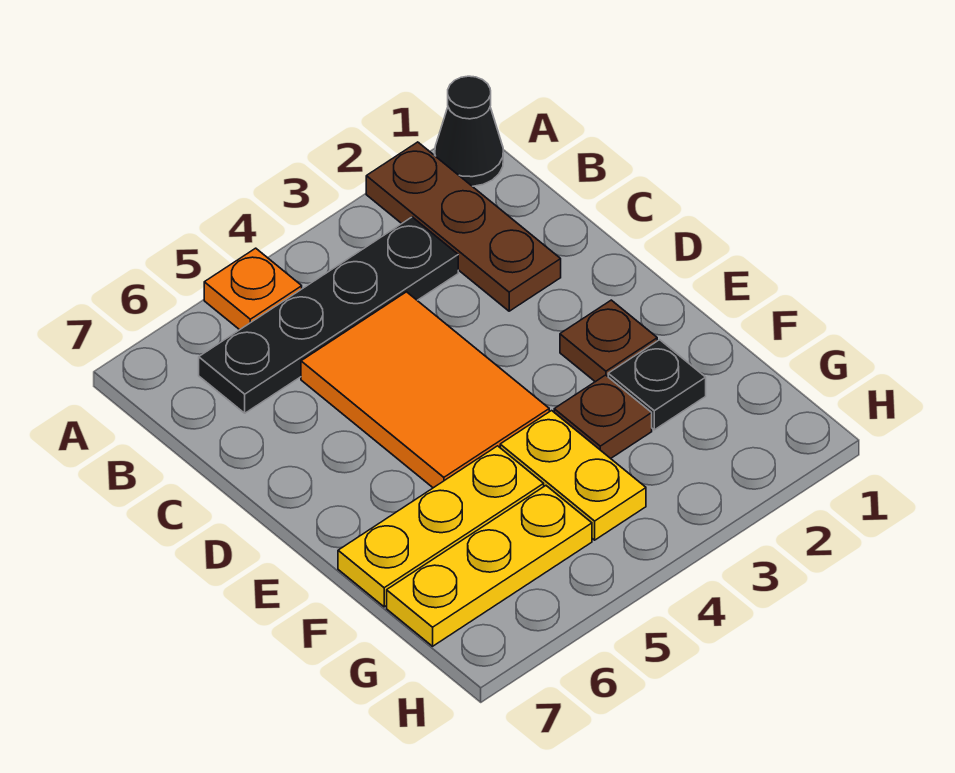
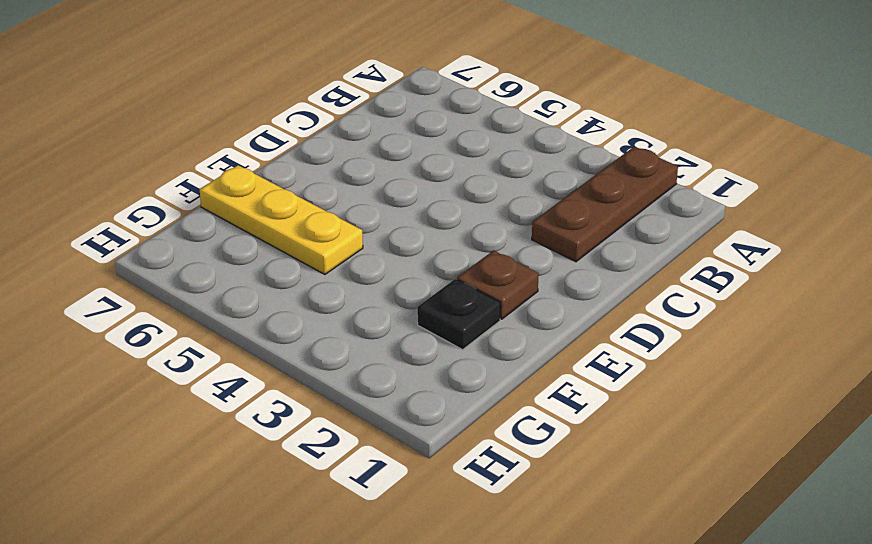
none -> black cone A1 level 1
none -> orange plate A5 level 1

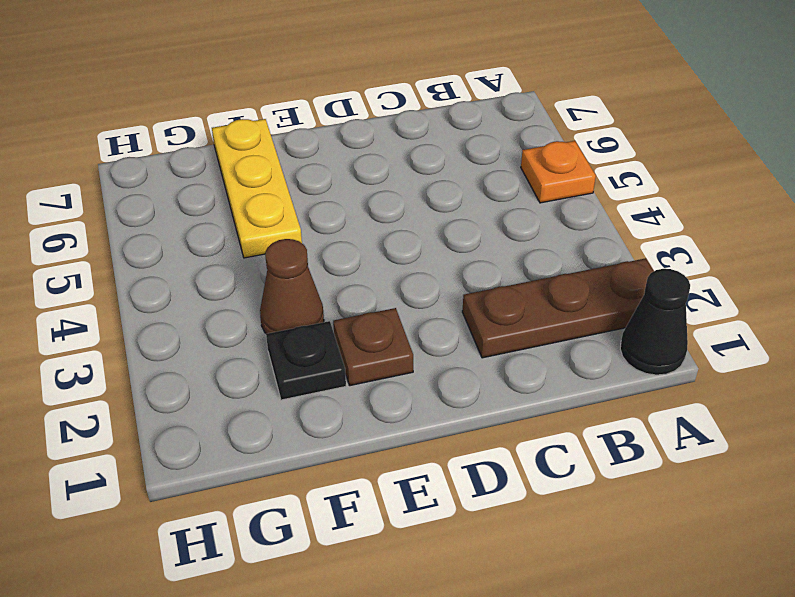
brown cone F3 level 1 -> brown plate F3 level 1
none -> black plate B3:B6 level 1
none -> orange tile C4:E5 level 1

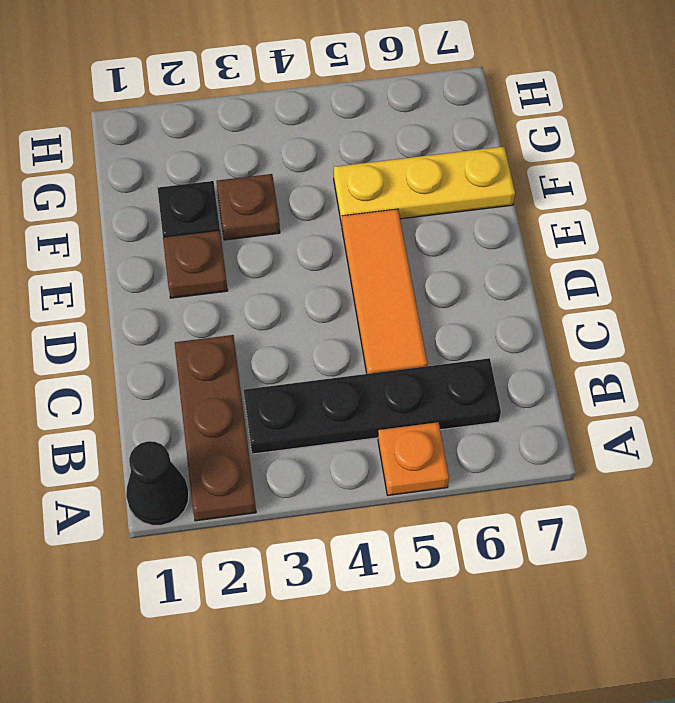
orange tile C5:E5 level 1 -> orange tile C4:E5 level 1
none -> yellow plate F4:G4 level 1
none -> yellow plate G5:G7 level 1

